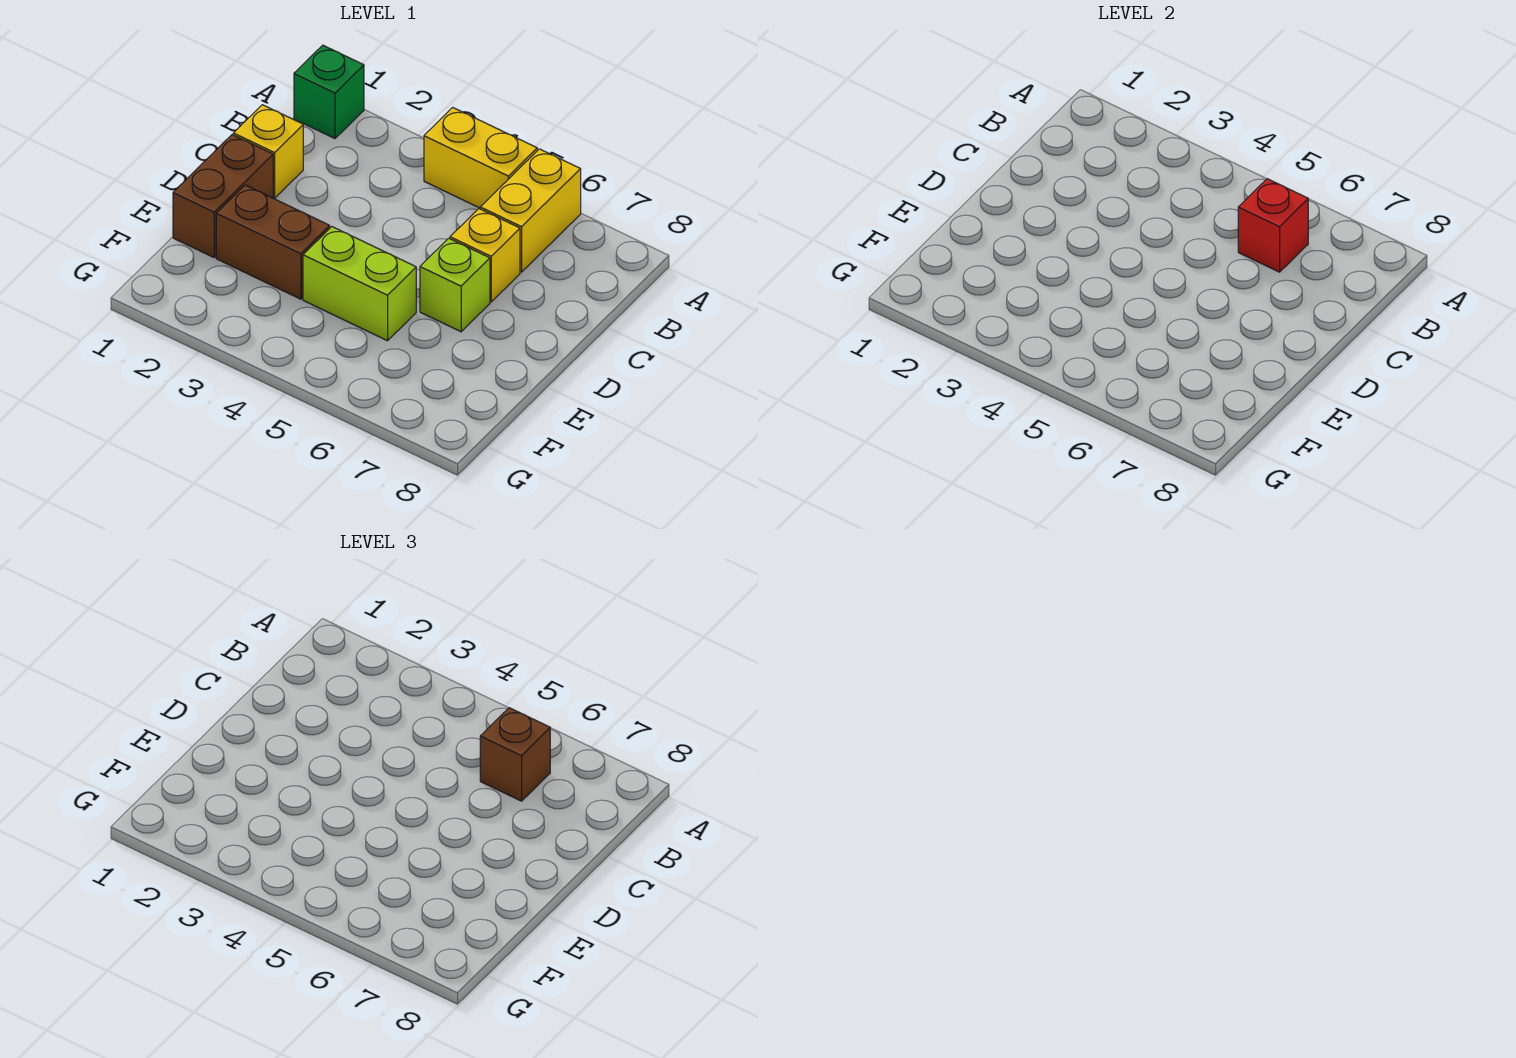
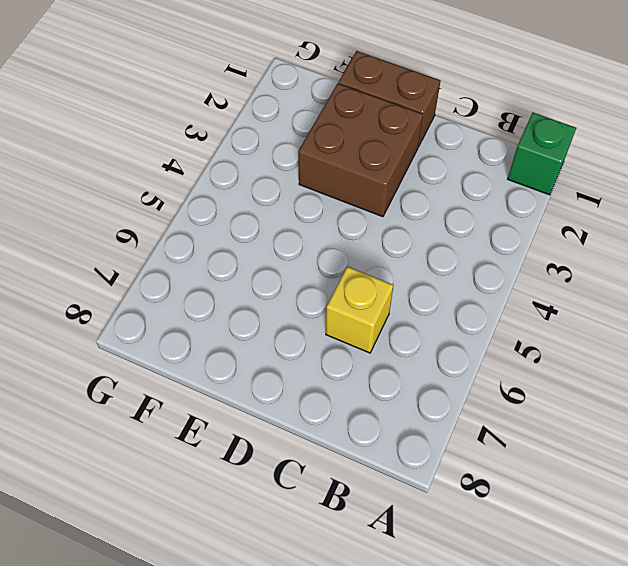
brown brick D2:E3 level 1 -> brown brick E2:E3 level 1
none -> yellow brick A4:A5 level 1
none -> yellow brick A6:B6 level 1

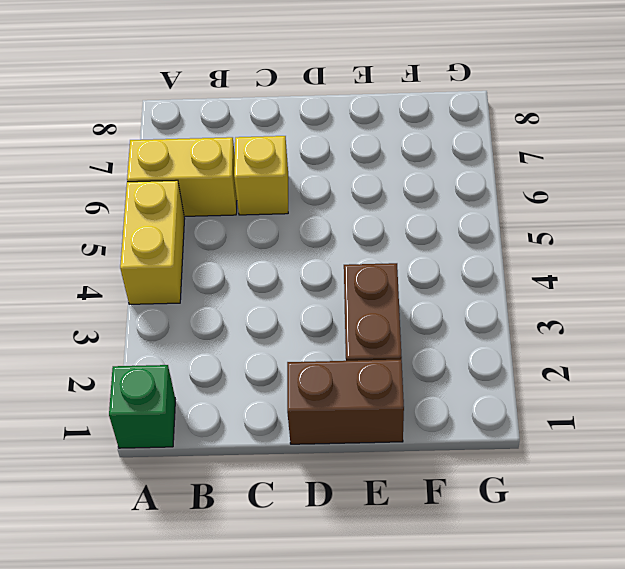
none -> yellow brick C1 level 1
none -> lime brick D6 level 1

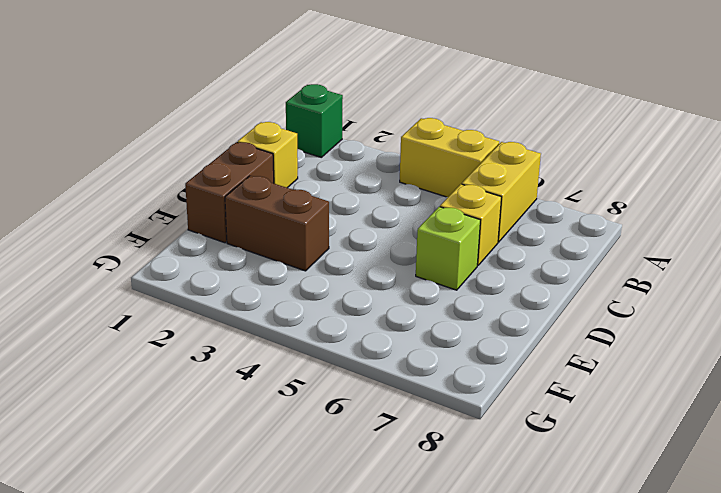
none -> lime brick E4:E5 level 1
none -> red brick B6 level 2

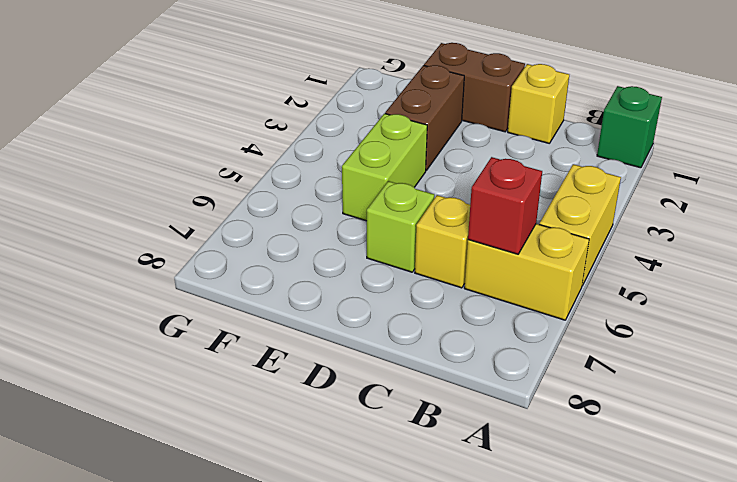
none -> brown brick B6 level 3

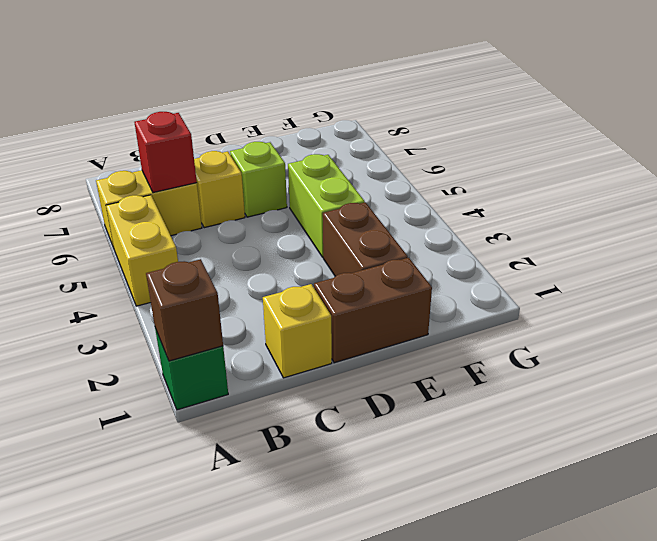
brown brick A1 level 2 -> brown brick B6 level 3

